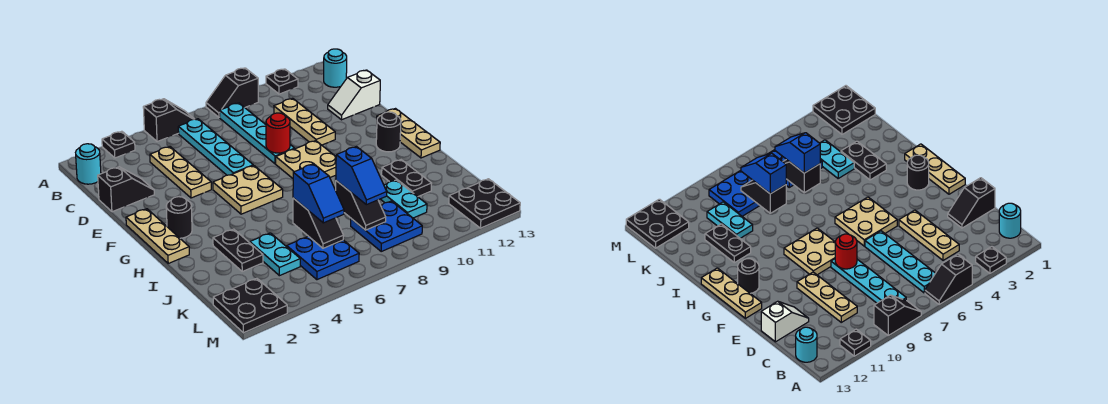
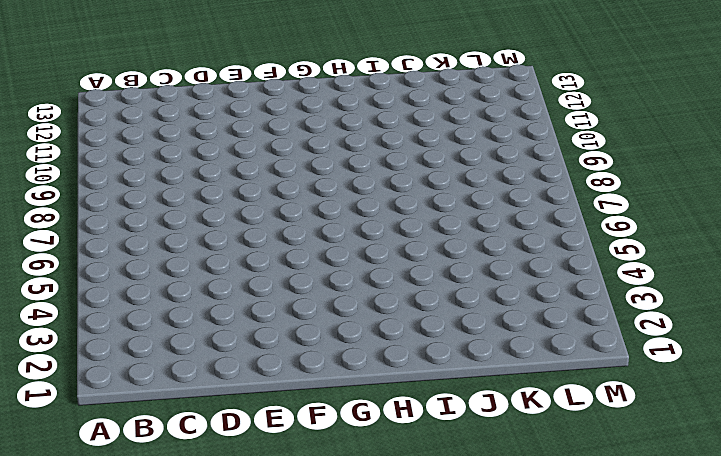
none -> black plate A3 level 1
none -> black slope A5:A6 level 1 top 5
none -> black slope A8:A9 level 1 top 9
none -> black plate A11 level 1

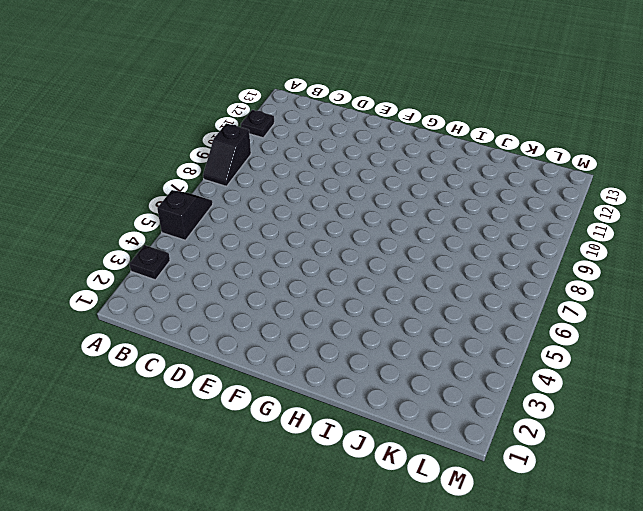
none -> cyan round brick B1 level 1
none -> cyan plate B6:E6 level 1
none -> cyan plate B8:E8 level 1
none -> cyan round brick B13 level 1

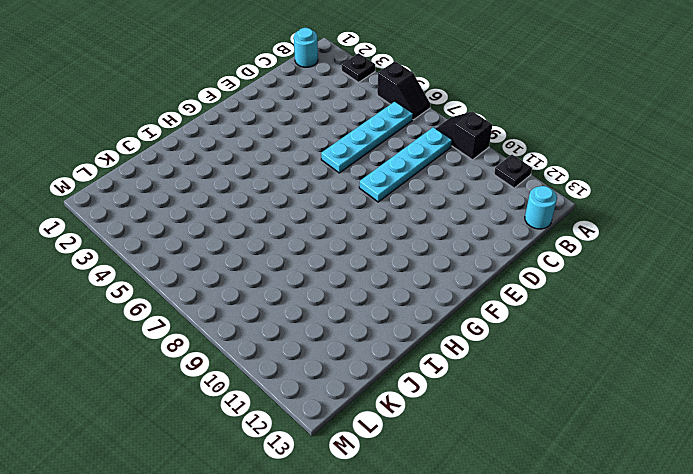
none -> tan plate C4:E4 level 1
none -> tan plate C10:E10 level 1
none -> black slope D1:D2 level 1 top 1
none -> white slope D12:D13 level 1 top 13

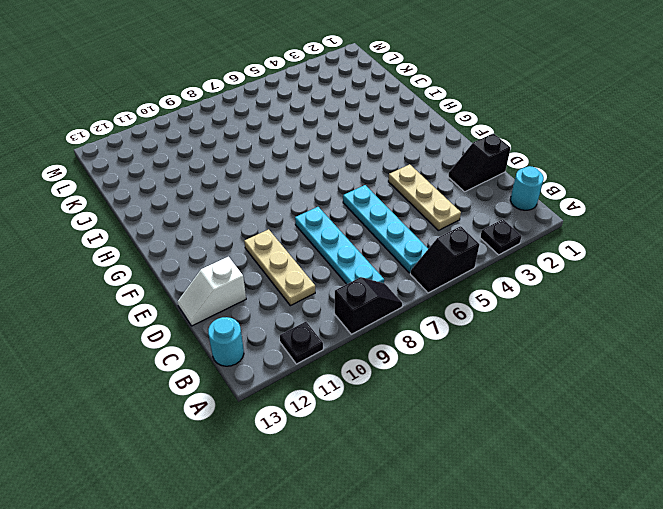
white slope D12:D13 level 1 top 12 -> white slope D12:D13 level 1 top 13
none -> tan plate F1:H1 level 1
none -> tan plate F5:G6 level 1
none -> tan plate F8:G9 level 1
none -> tan plate F13:H13 level 1

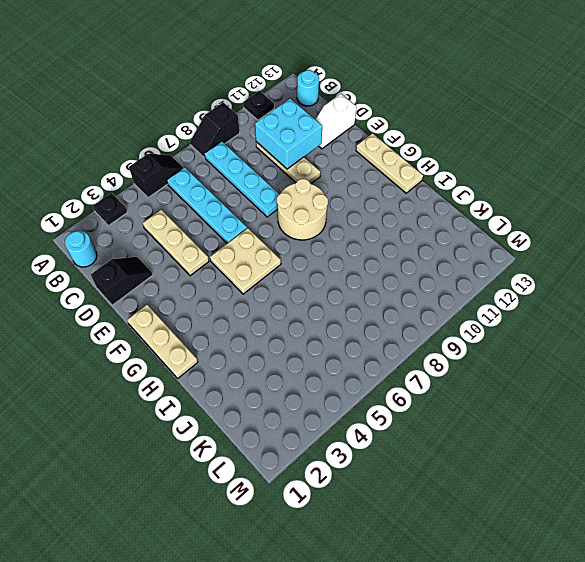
cyan brick C10:D11 level 2 -> none
tan round brick F8:G9 level 1 -> tan plate F8:G9 level 1
none -> black round brick G2 level 1
none -> black round brick G12 level 1
none -> black plate I3:J3 level 1
none -> black plate I11:J11 level 1

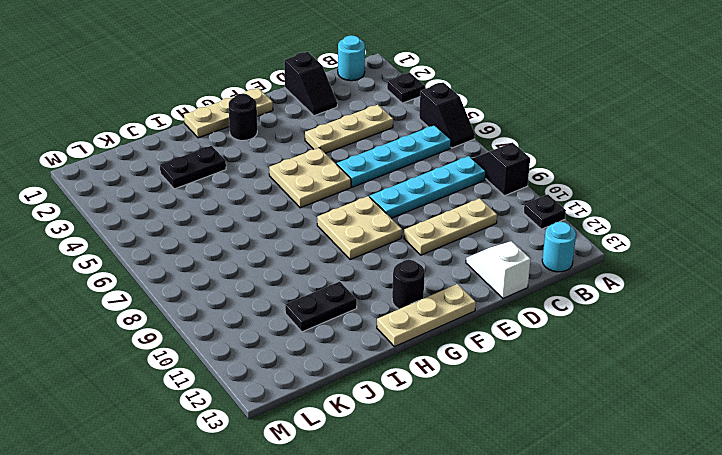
none -> cyan plate J4:K4 level 1
none -> cyan plate J10:K10 level 1
none -> blue plate K5:L6 level 1
none -> blue plate K8:L9 level 1

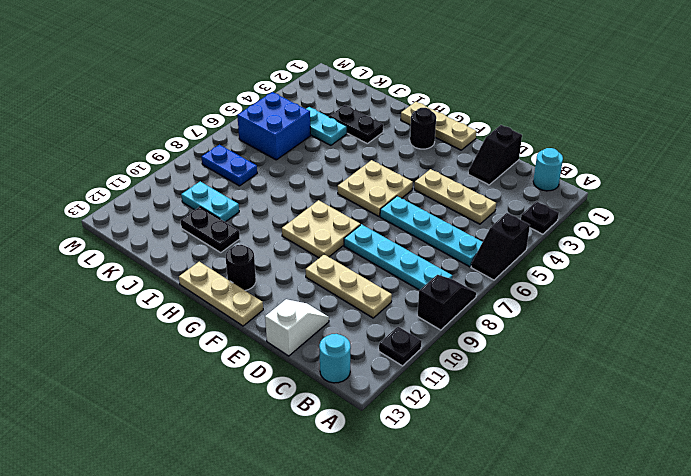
blue brick K5:L6 level 1 -> blue plate K5:L6 level 1
blue plate K8:L8 level 1 -> blue plate K8:L9 level 1
none -> black plate L1:M2 level 1
none -> black plate L12:M13 level 1
none -> red round brick E8 level 2
none -> black slope J6:K6 level 2 top J

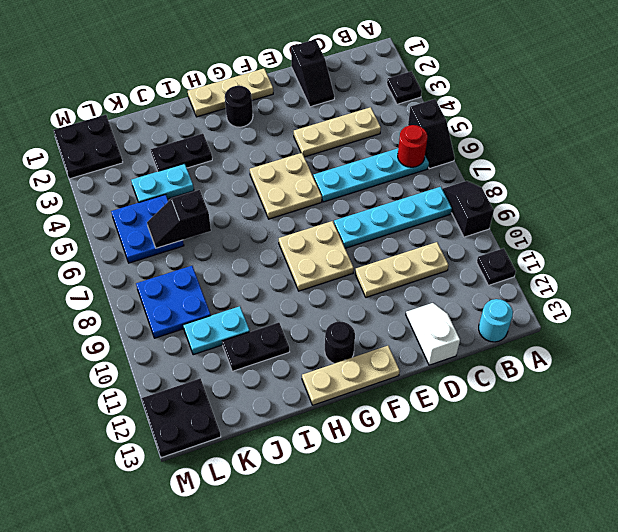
red round brick B6 level 2 -> red round brick E8 level 2
none -> cyan round brick B1 level 1
none -> black slope J8:K8 level 2 top J
none -> blue slope J6:K6 level 3 top J
none -> blue slope J8:K8 level 3 top J

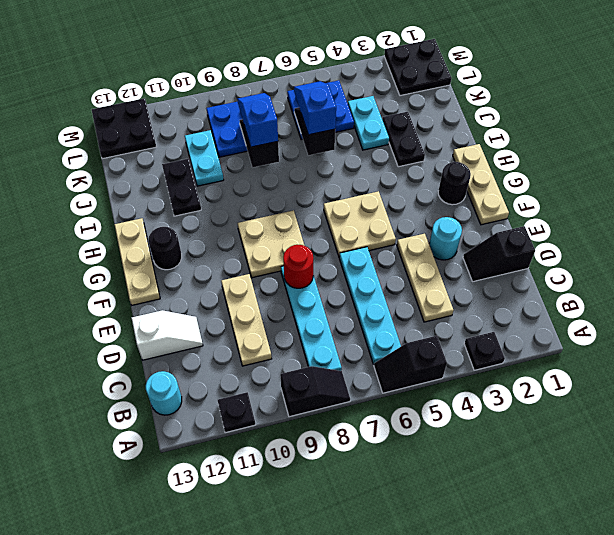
cyan round brick E3 level 1 -> cyan round brick B1 level 1

